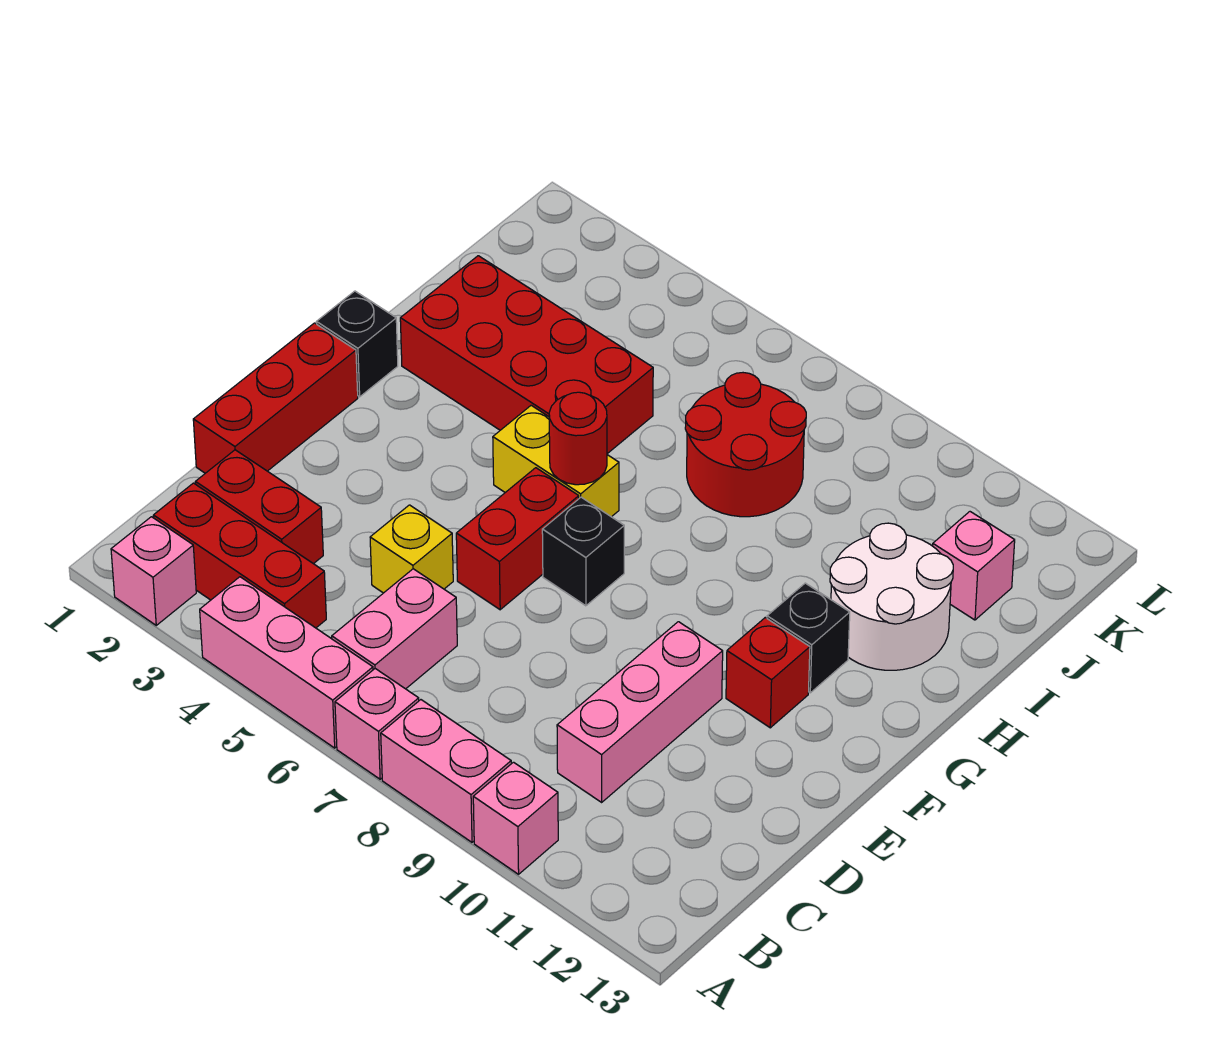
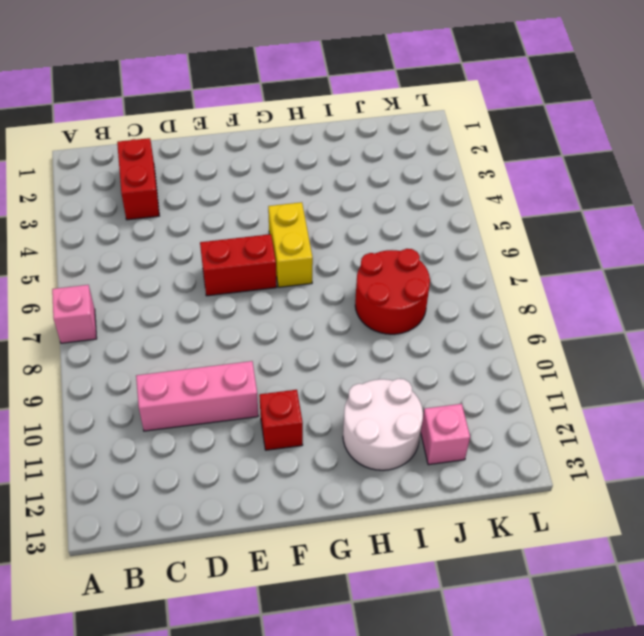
none -> pink brick A2 level 1
none -> pink brick A4:A6 level 1
none -> pink brick A8:A9 level 1

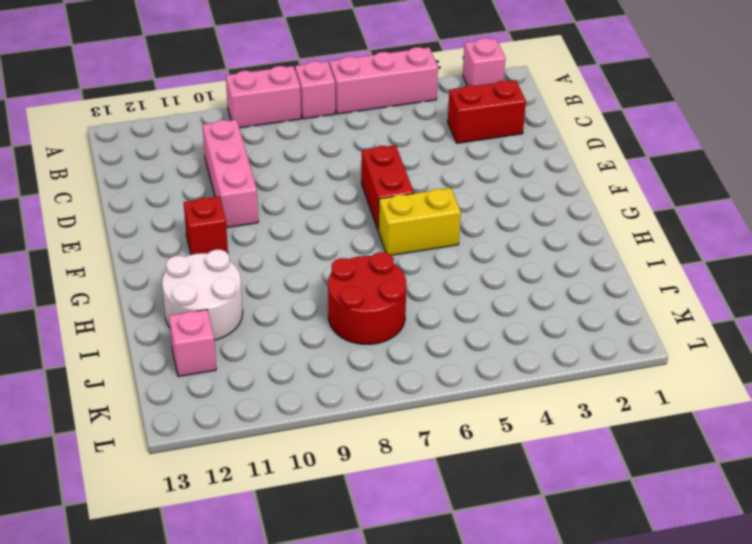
none -> pink brick A10 level 1
none -> red brick B2:B4 level 1
none -> pink brick B6:C6 level 1

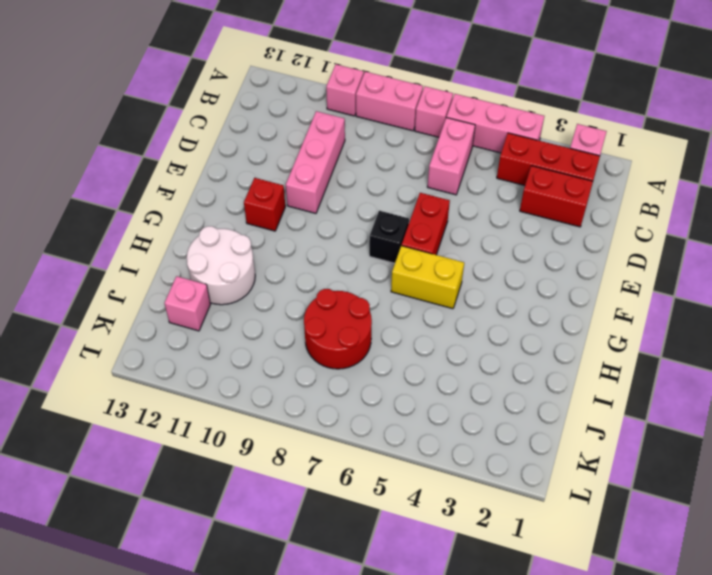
none -> red brick D1:F1 level 1
none -> yellow brick D5 level 1
none -> black brick G1 level 1

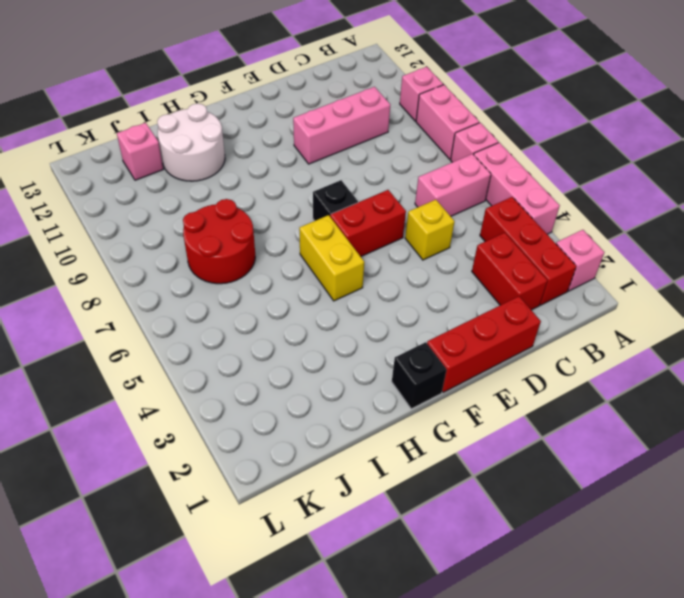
none -> red brick F11 level 1
none -> black brick G11 level 1
none -> red brick H2:I5 level 1

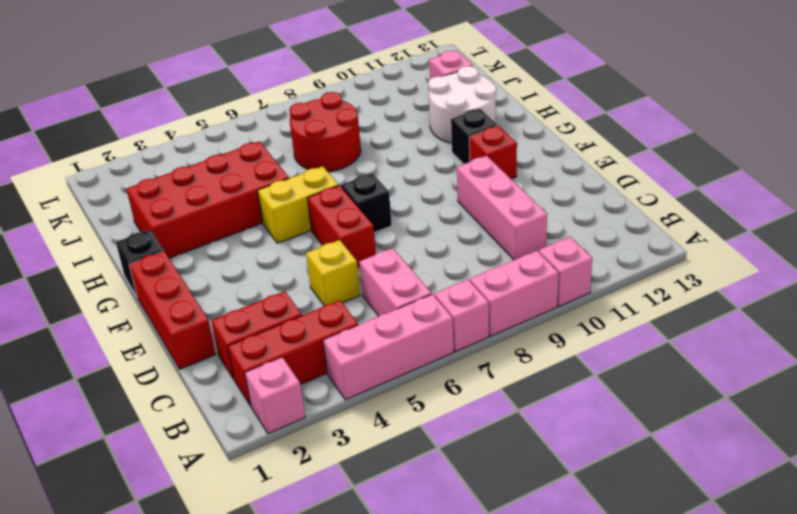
none -> red round brick G6 level 2

